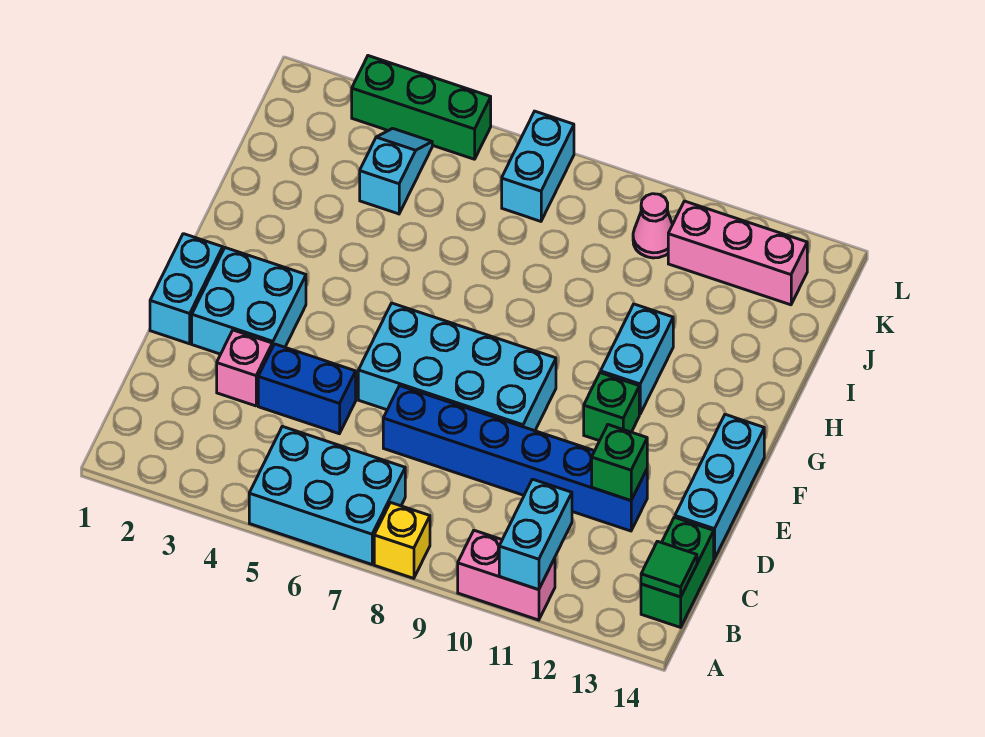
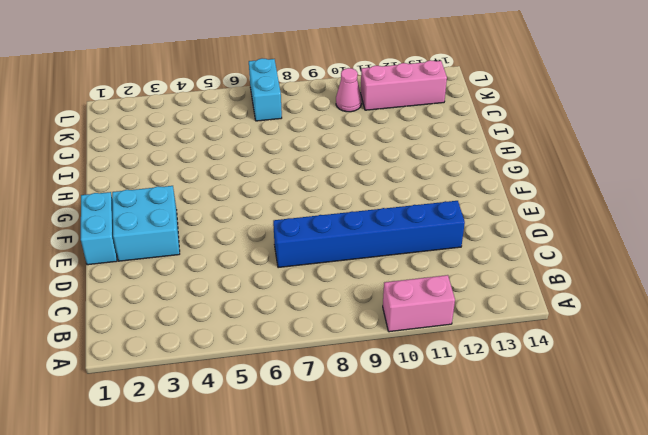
none -> cyan brick A5:B7 level 1
none -> yellow brick A8 level 1
none -> green brick B14:C14 level 1

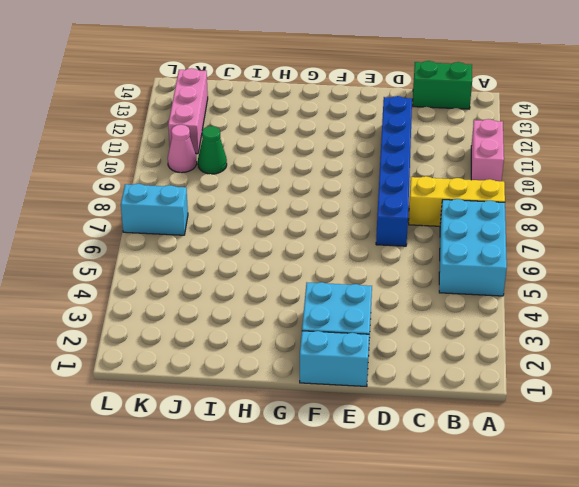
yellow brick A8:C8 level 1 -> yellow brick A8 level 1
green cone J10 level 1 -> none
none -> pink brick D3 level 1
none -> blue brick D4:D5 level 1
none -> cyan brick D14:F14 level 1

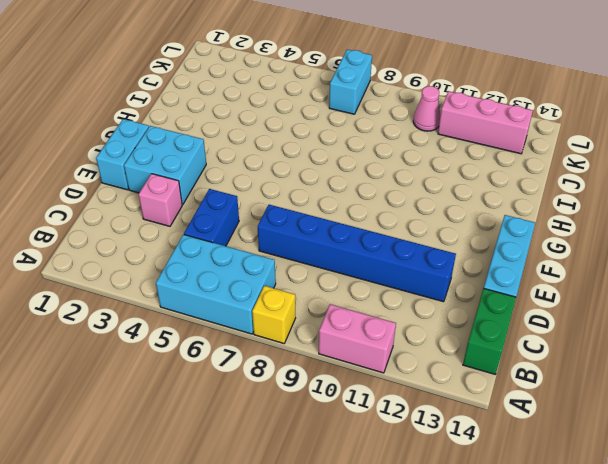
blue brick C5:D5 level 1 -> blue brick D4:D5 level 1
none -> cyan brick E6:F9 level 1
none -> green brick F11 level 1
none -> cyan brick G11:H11 level 1

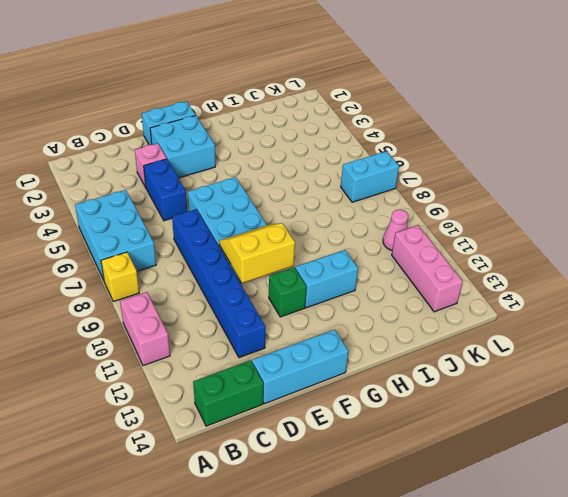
yellow slope E9:F10 level 2 top 10 -> none
none -> cyan slope J4:K4 level 1 top J
none -> green brick L3:L5 level 1
none -> cyan brick A11:B11 level 2

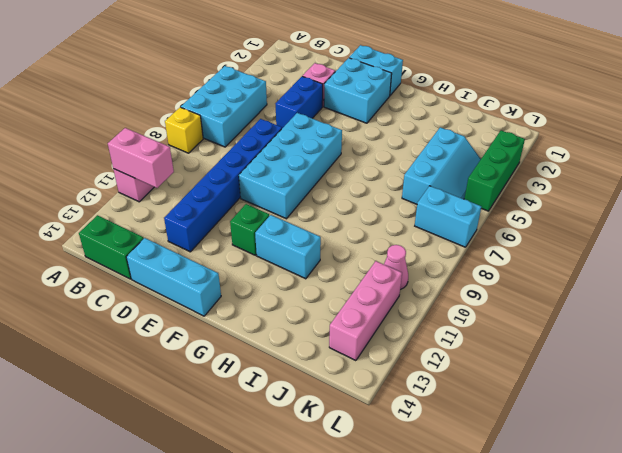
pink brick A11:B11 level 2 -> cyan brick A11:B11 level 2
cyan slope J4:K6 level 1 top J -> cyan slope J4:K4 level 1 top J
none -> green tile B14 level 2
none -> green brick D12 level 2

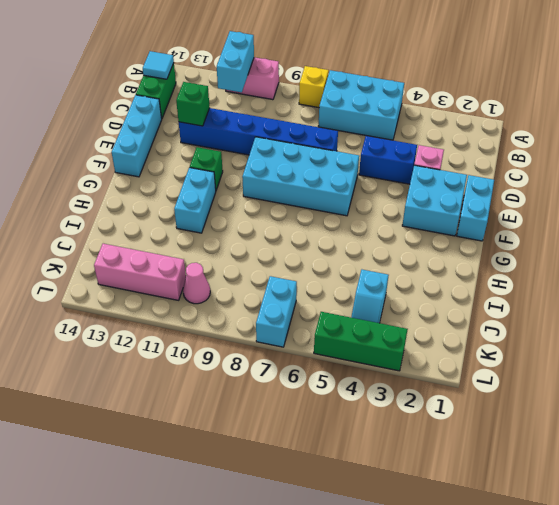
cyan tile B14 level 2 -> green tile B14 level 2

